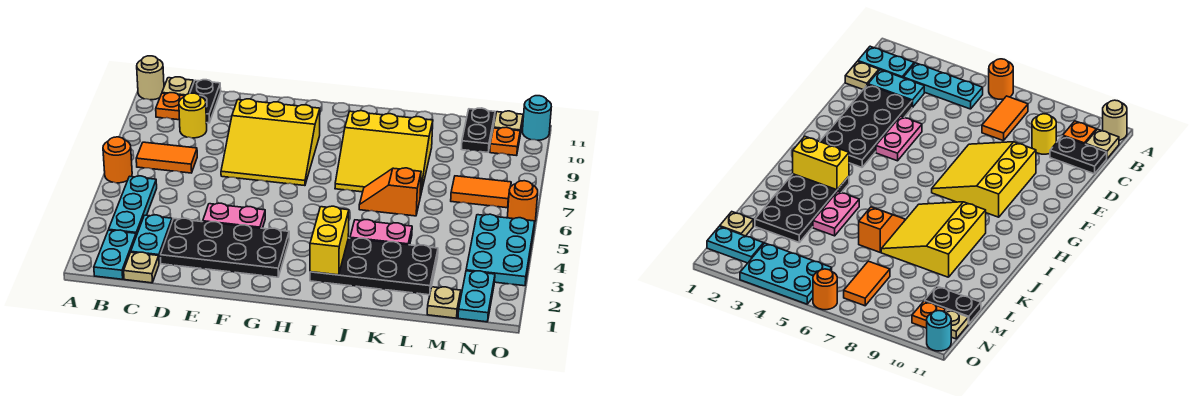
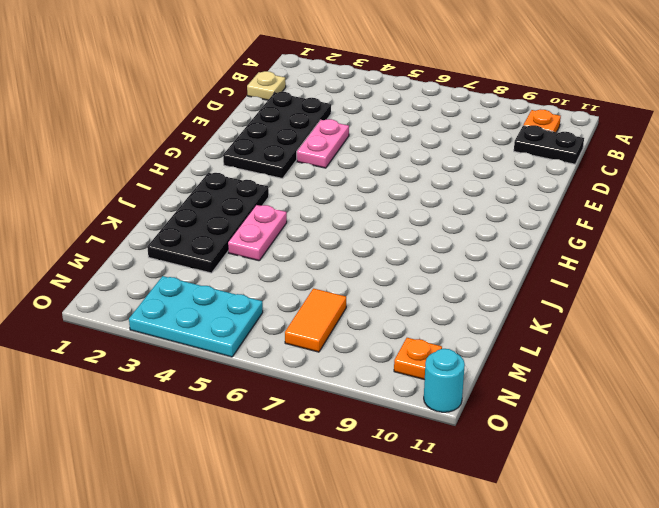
none -> orange round brick A6 level 1
none -> tan round brick A11 level 1
none -> cyan plate B1:B2 level 1

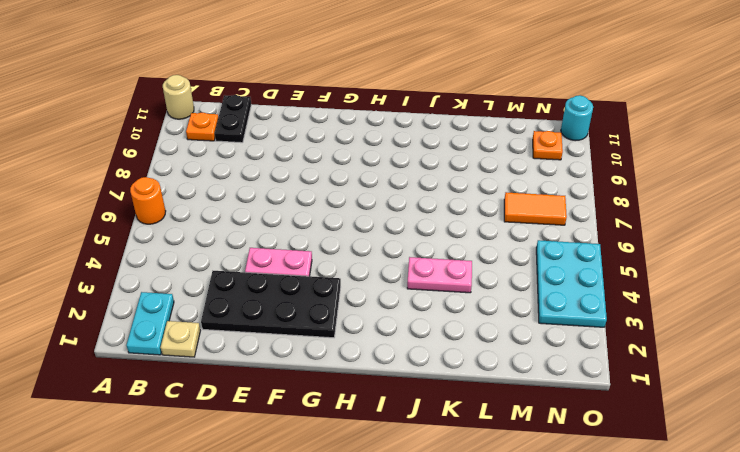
none -> cyan plate B3:B5 level 1
none -> orange tile B7:C7 level 1
none -> tan plate B11 level 1

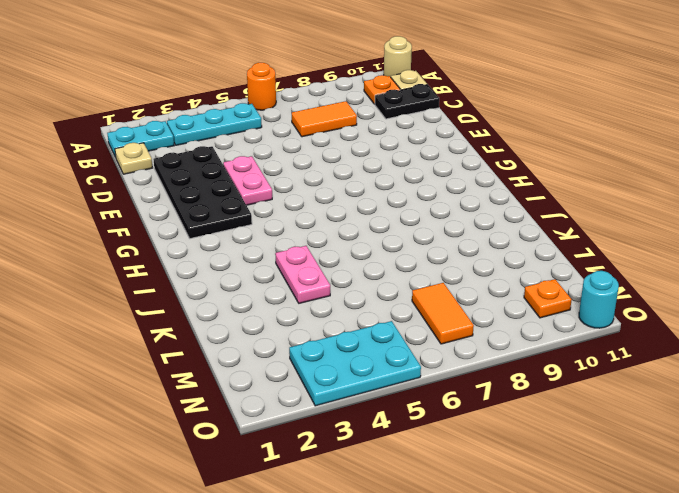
orange tile C7:C8 level 1 -> orange tile B7:C7 level 1
none -> cyan plate C2:C3 level 1
none -> yellow round brick C9 level 1
none -> yellow slope E7:G9 level 1 top 9

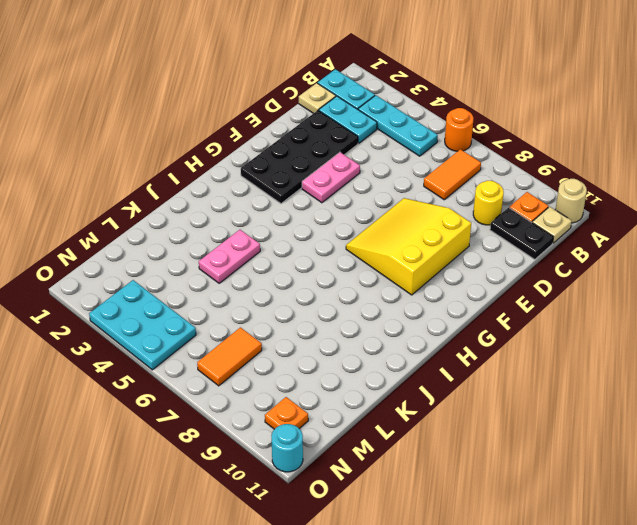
none -> black plate I2:L3 level 1
none -> yellow slope I7:K9 level 1 top 9
none -> orange slope J6:K6 level 1 top K

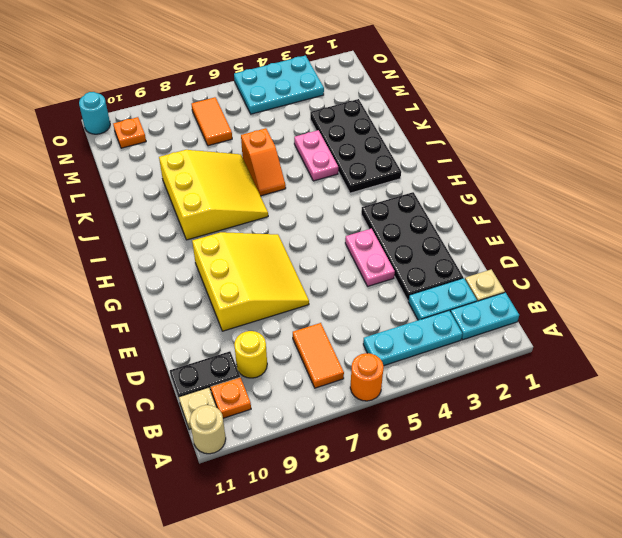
none -> tan plate M1 level 1
none -> black plate M10:M11 level 1
none -> cyan plate N1:N2 level 1

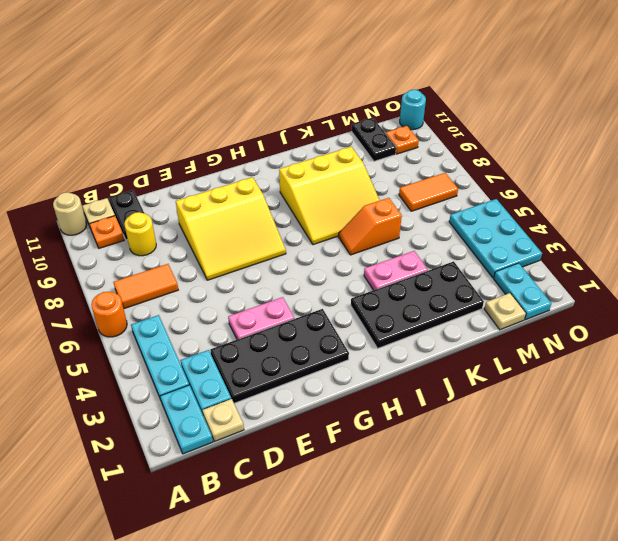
none -> tan plate N11 level 1
none -> orange round brick O6 level 1
none -> yellow brick I2:I3 level 2

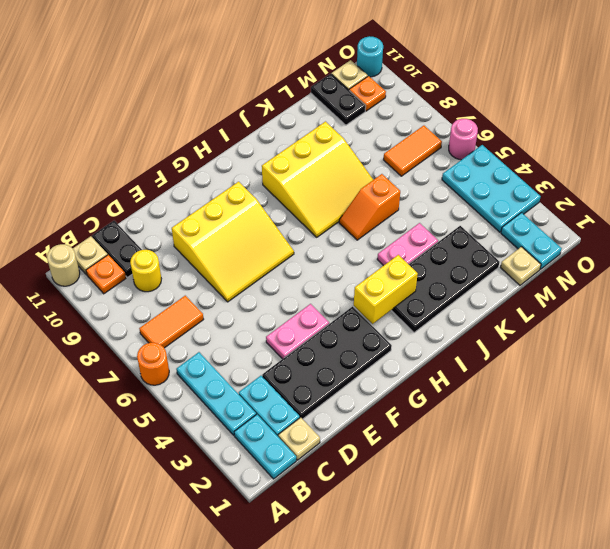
yellow brick H3:I3 level 2 -> yellow brick I2:I3 level 2
pink round brick O6 level 1 -> orange round brick O6 level 1

